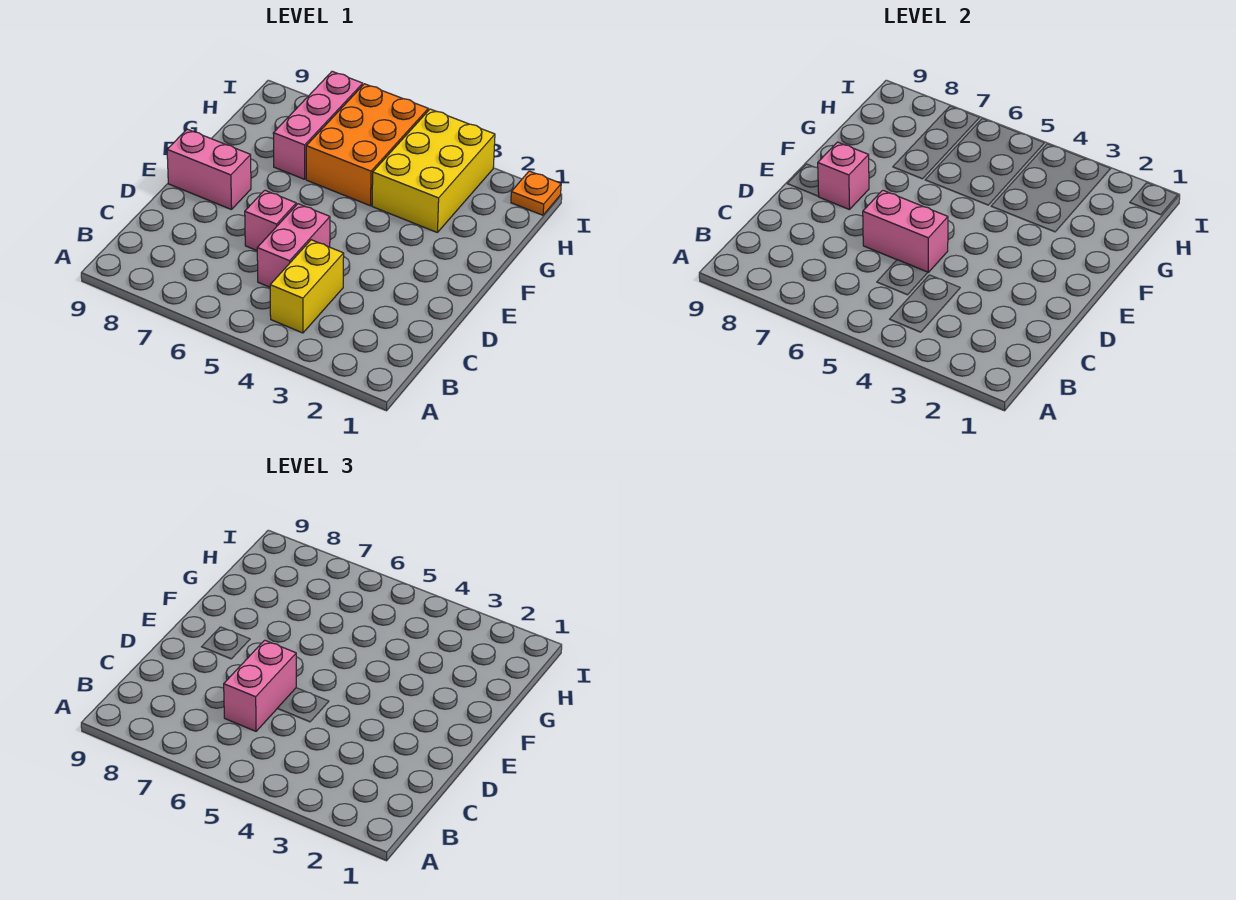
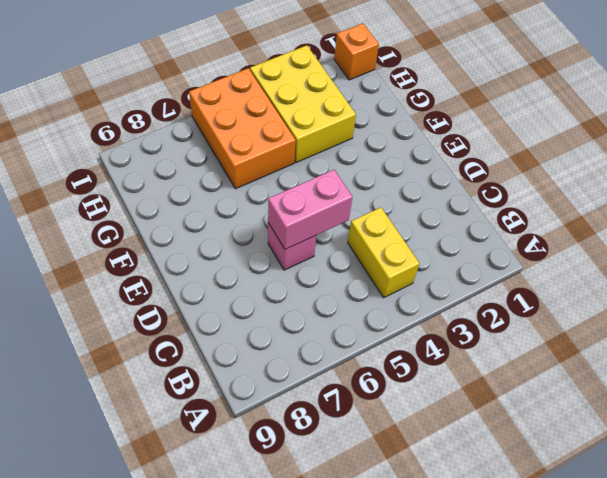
orange brick I1 level 1 -> orange plate I1 level 1
none -> pink brick C5:D5 level 1
none -> pink brick E8:E9 level 1

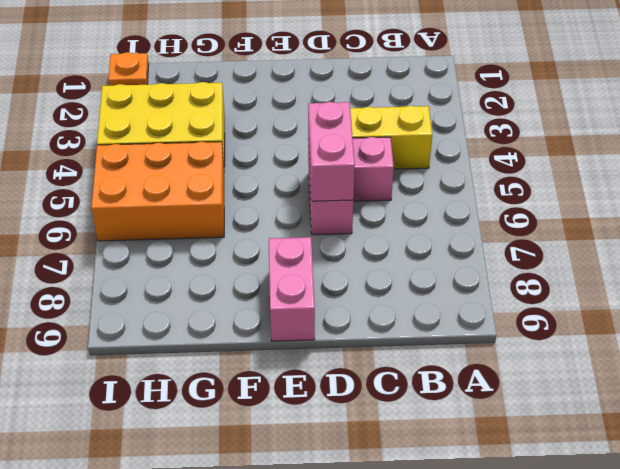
none -> pink brick G7:I7 level 1
none -> pink brick E8 level 2

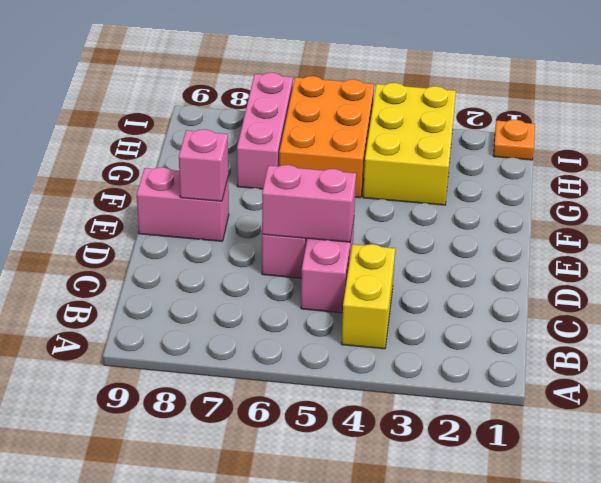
none -> pink brick C6:D6 level 3

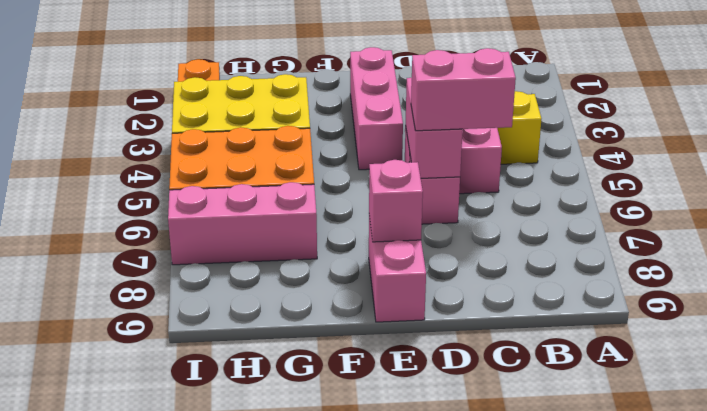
pink brick E2:E4 level 1 -> none

